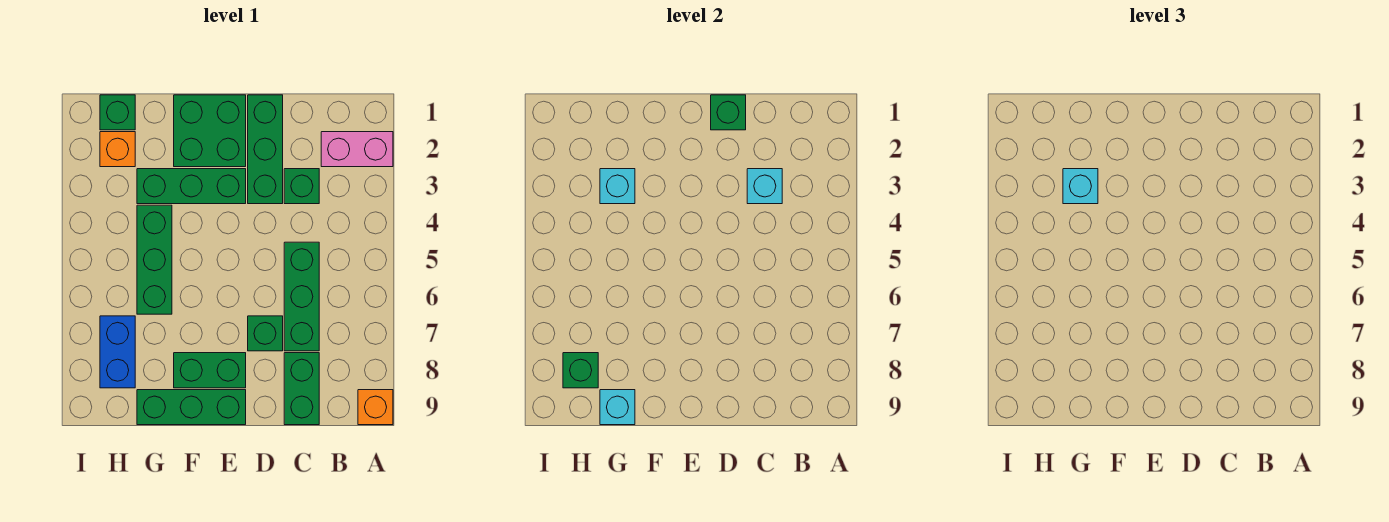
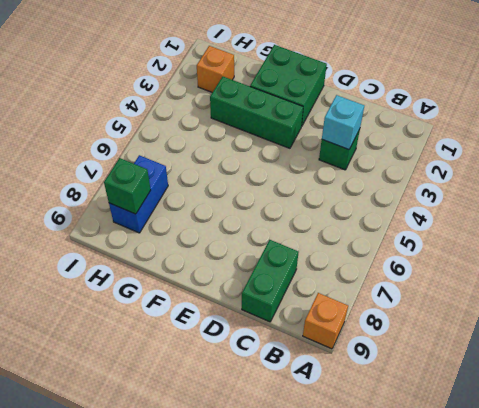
none -> pink brick A2:B2 level 1
none -> green brick C5:C7 level 1
none -> green brick D1:D3 level 1

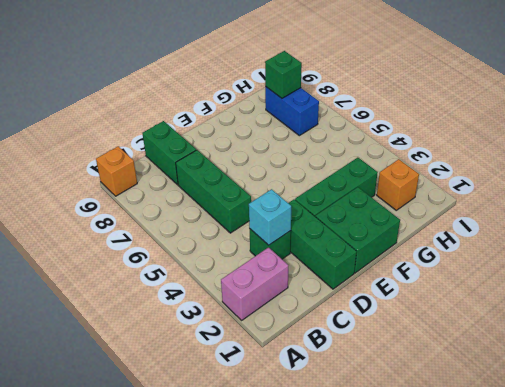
none -> green brick D7 level 1
none -> green brick E8:F8 level 1
none -> green brick E9:G9 level 1

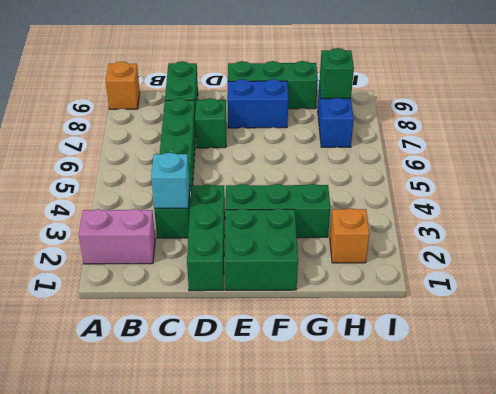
blue brick E8:F8 level 1 -> green brick E8:F8 level 1
none -> green brick G4:G6 level 1
none -> green brick H1 level 1
none -> green brick D1 level 2

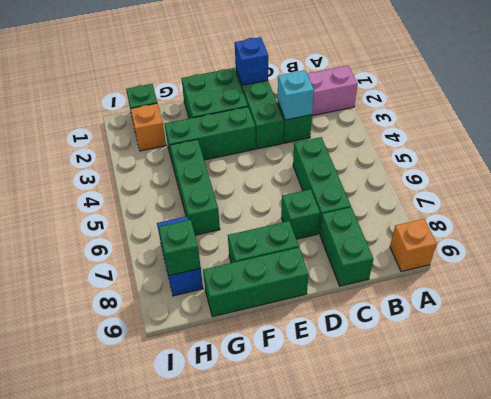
blue brick D1 level 2 -> green brick D1 level 2
none -> cyan brick G3 level 2
none -> cyan brick G9 level 2
none -> cyan brick G3 level 3

